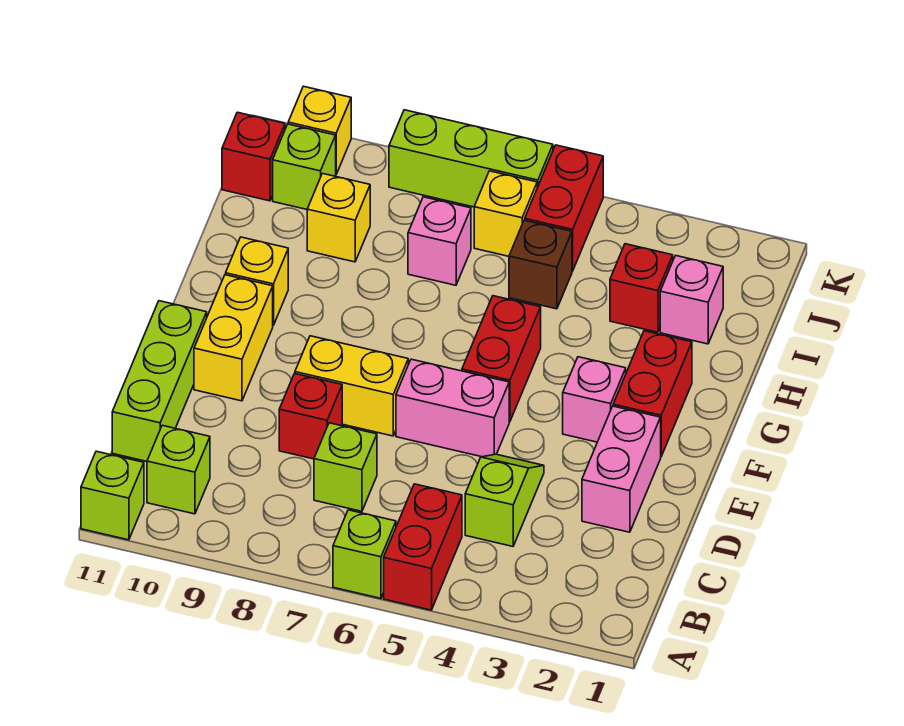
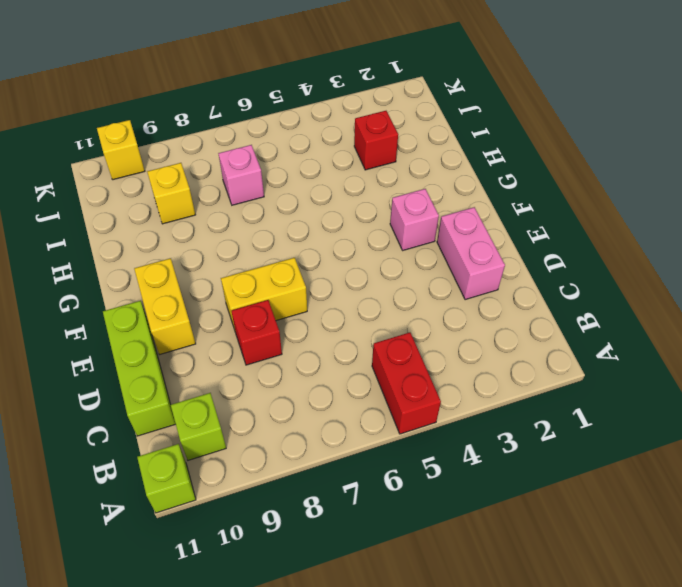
none -> lime brick A6 level 1
none -> lime slope C4:D4 level 1 top C
none -> lime brick C7 level 1

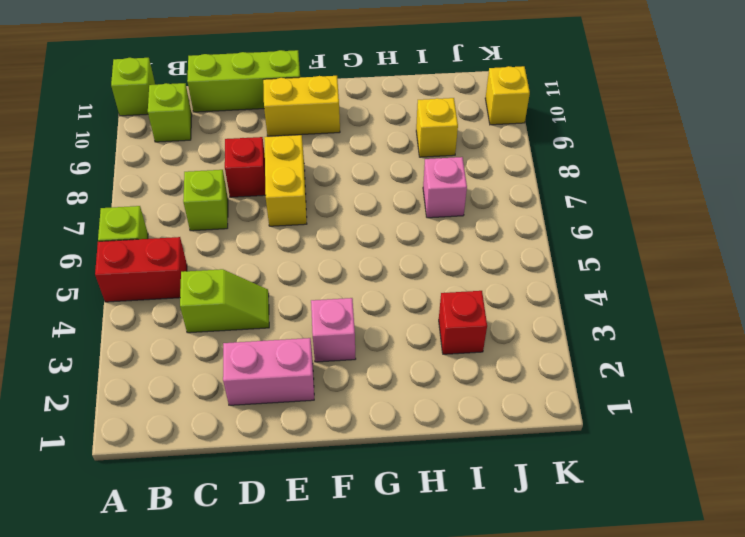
none -> pink brick E5:E6 level 1
none -> red brick F2:G2 level 1
none -> red brick F5:G5 level 1

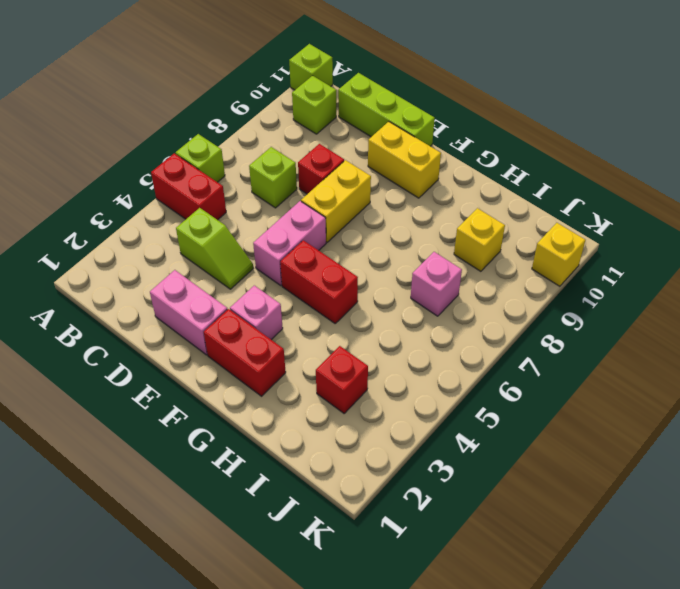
none -> yellow brick G10 level 1
none -> pink brick I2 level 1
none -> brown brick I5 level 1

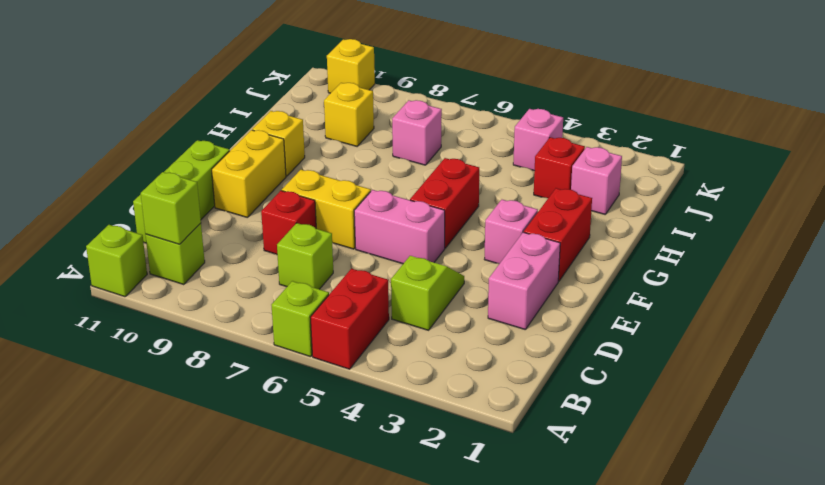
lime brick B10 level 2 -> lime brick J10 level 1
pink brick J4 level 1 -> none
none -> brown brick I5 level 1
none -> red brick J5:K5 level 1
none -> yellow brick J6 level 1

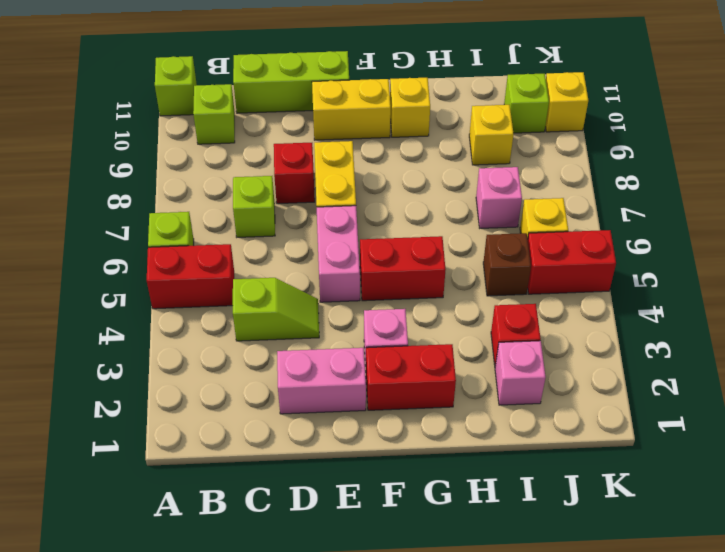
none -> red brick J11 level 1
none -> lime brick K6:K8 level 1

